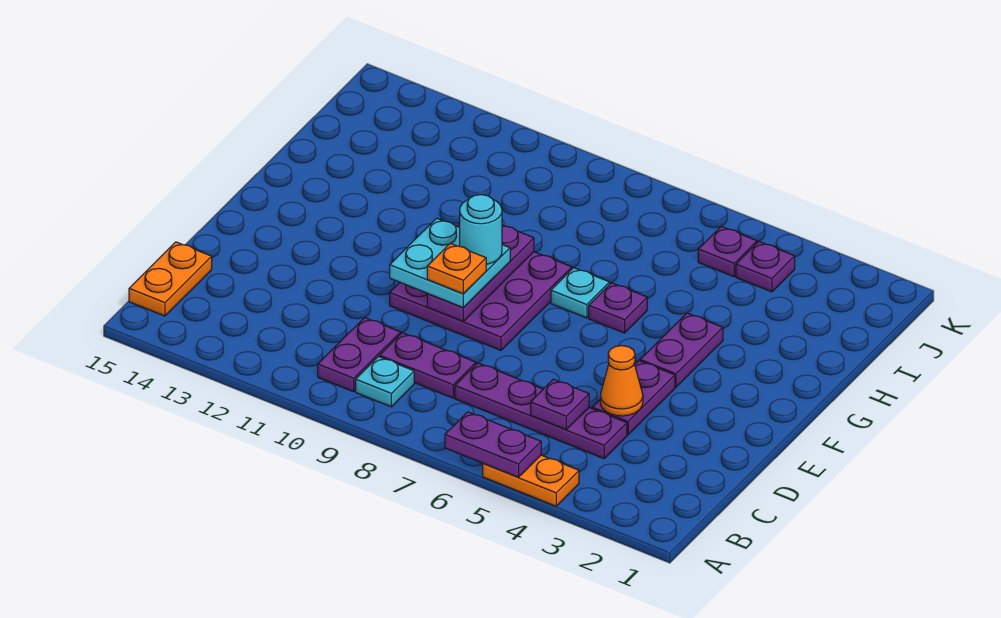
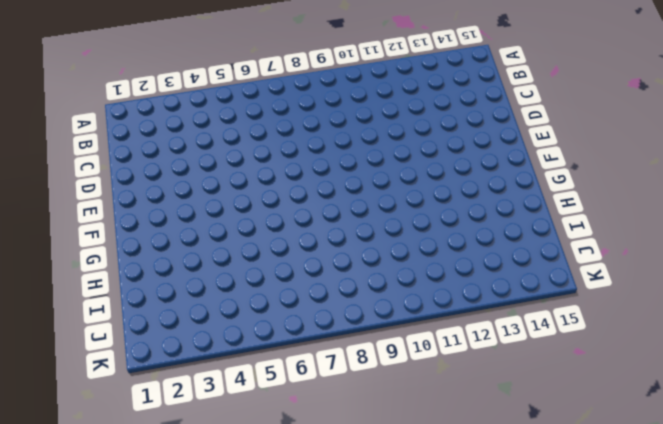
none -> orange plate A4:A5 level 1
none -> cyan plate B9 level 1
none -> purple plate B10:C10 level 1

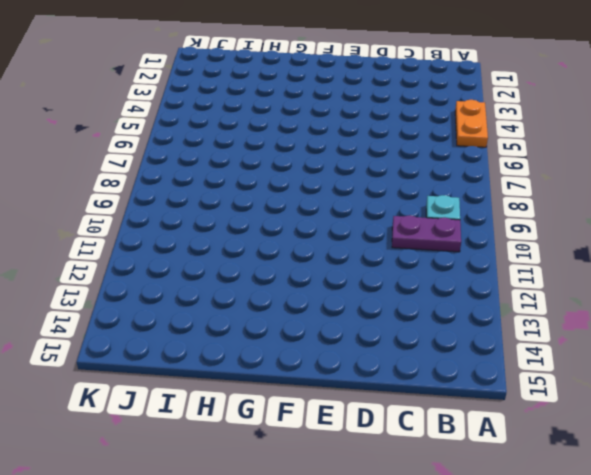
none -> orange plate B15:C15 level 1
none -> purple plate C4:C7 level 1
none -> purple plate C8:C9 level 1

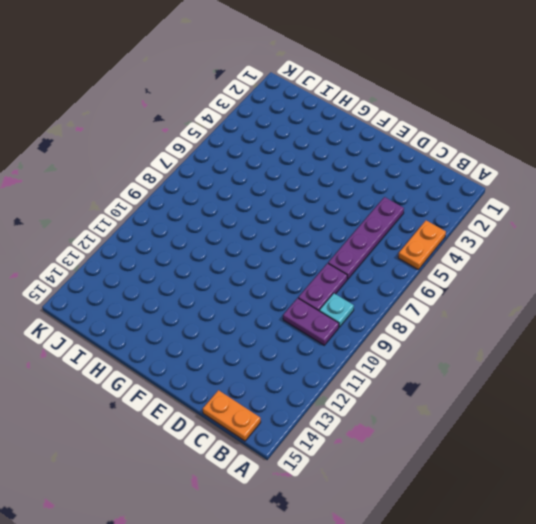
none -> purple plate D4:E4 level 1
none -> purple plate E8:G10 level 1
none -> purple plate F4:G4 level 1

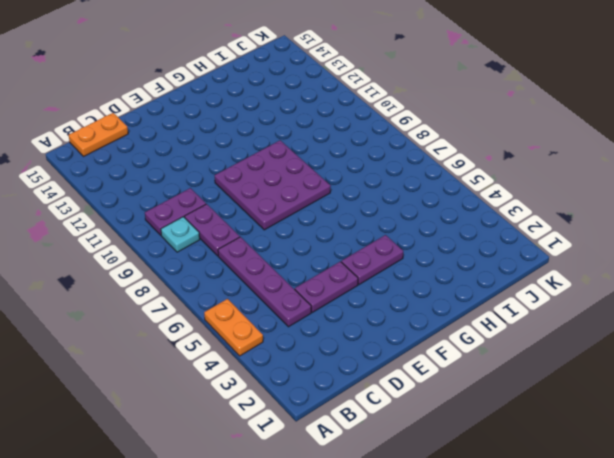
none -> purple plate G6 level 1
none -> cyan plate G7 level 1
none -> purple plate J4 level 1

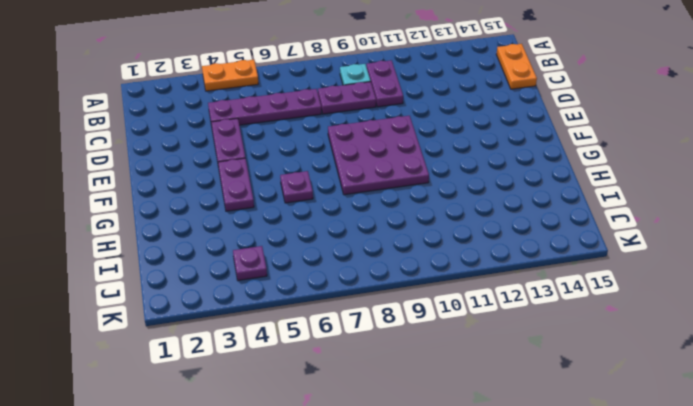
none -> cyan plate G7 level 1
none -> purple plate J5 level 1
none -> purple plate A5:A6 level 2

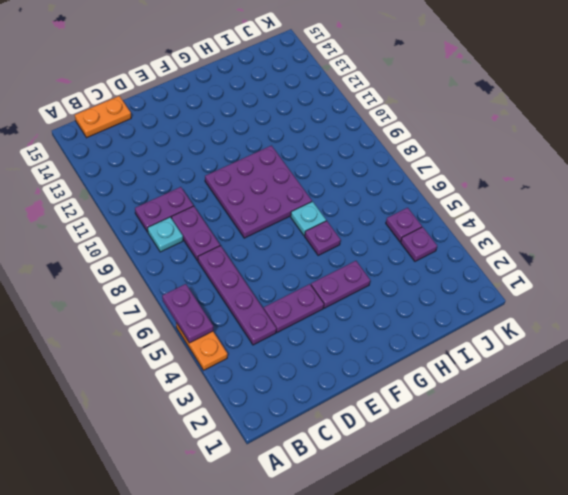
none -> purple plate C5 level 2
none -> orange cone D4 level 2
none -> purple plate E9:G9 level 2

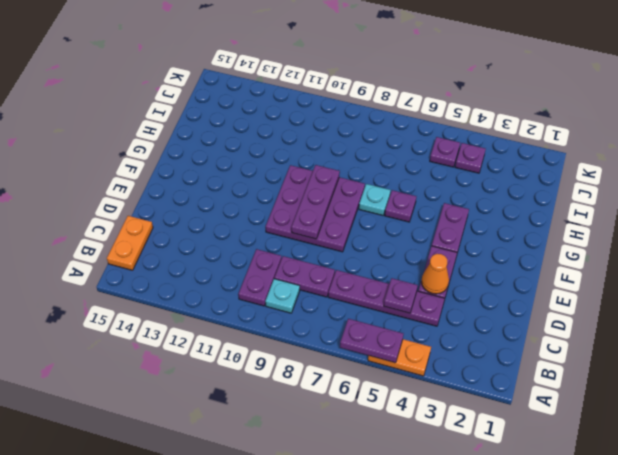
none -> cyan plate E9:F10 level 3
none -> orange plate E9 level 4
none -> cyan round brick F9 level 4

